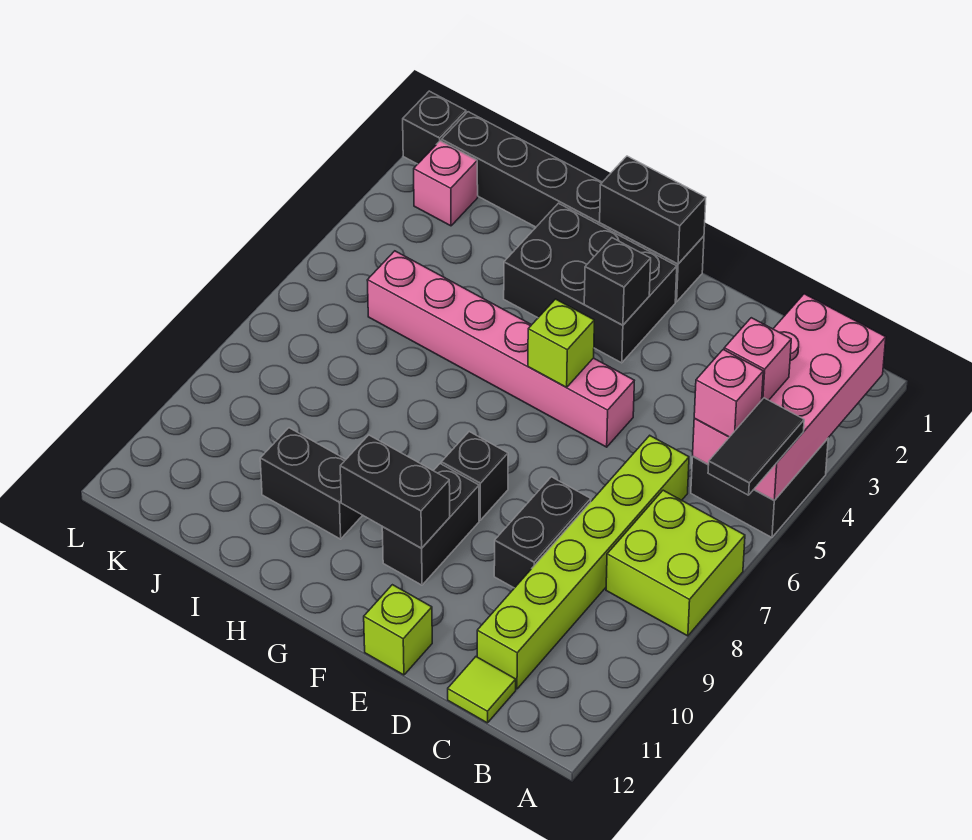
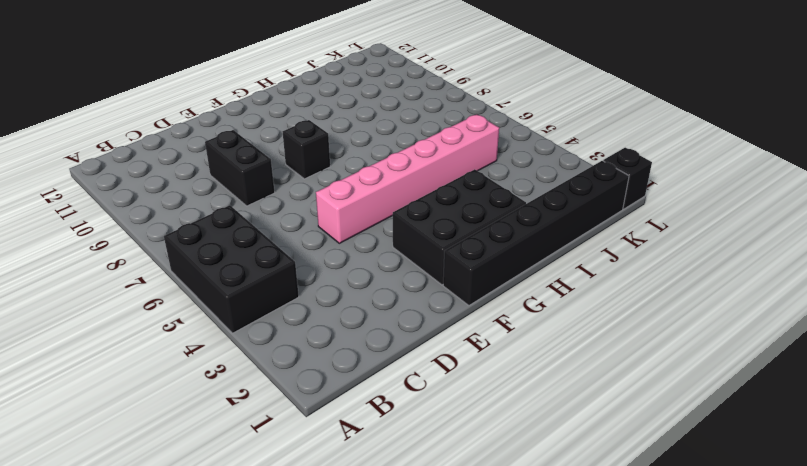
black brick A4:B6 level 1 -> black brick A4:B5 level 1
none -> lime brick A7:B8 level 1
none -> lime brick C6:C11 level 1
none -> lime tile C12 level 1

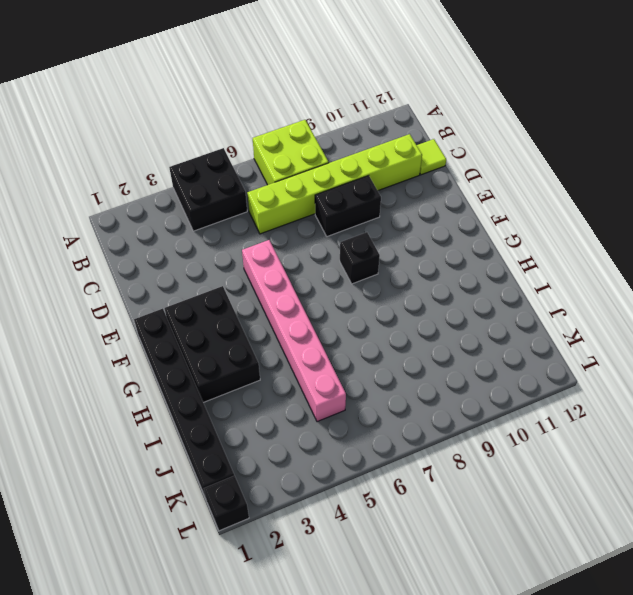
none -> lime brick E12 level 1
none -> black brick F9:F10 level 1
none -> black brick H10:I10 level 1

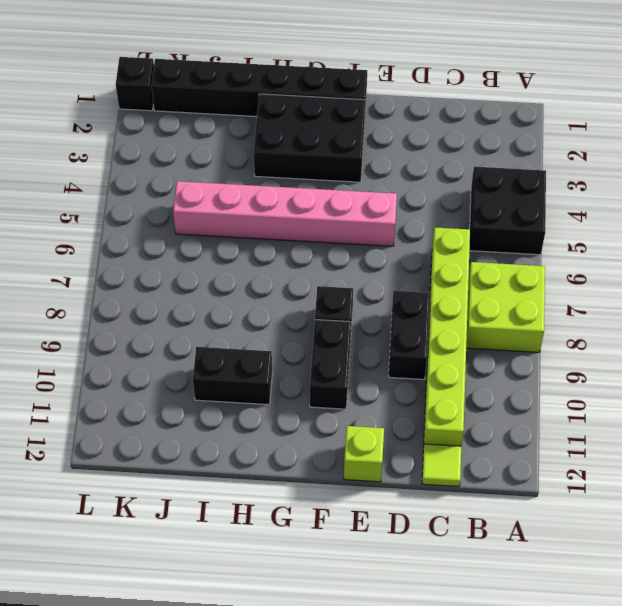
none -> pink brick K2 level 1
none -> pink brick A2:B5 level 2
none -> black brick F1:G1 level 2

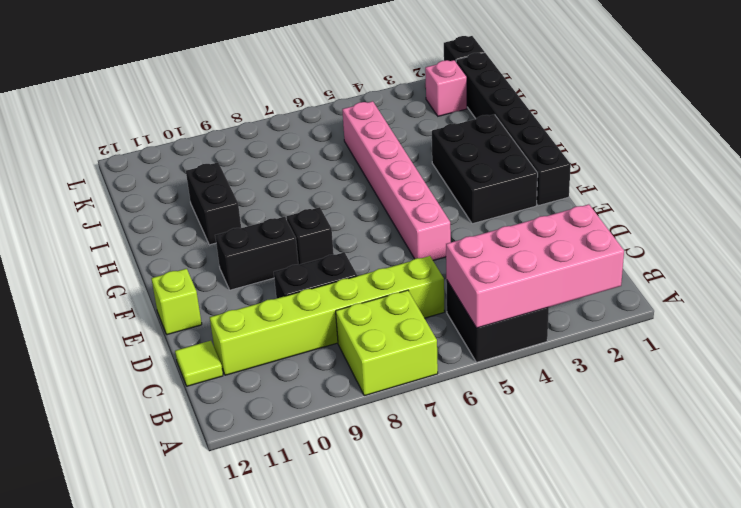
none -> black brick F1:G1 level 2
none -> black brick F3 level 2
none -> lime brick F5 level 2

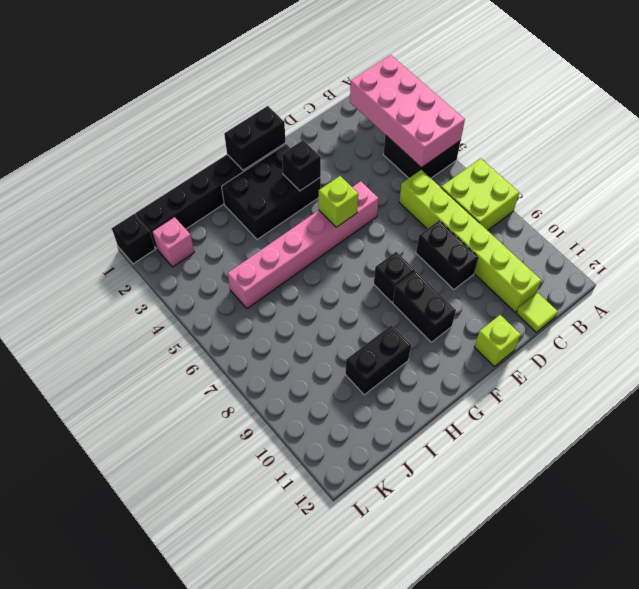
none -> black brick F10:G10 level 2
none -> black tile A5:A6 level 3
none -> pink brick B4 level 3

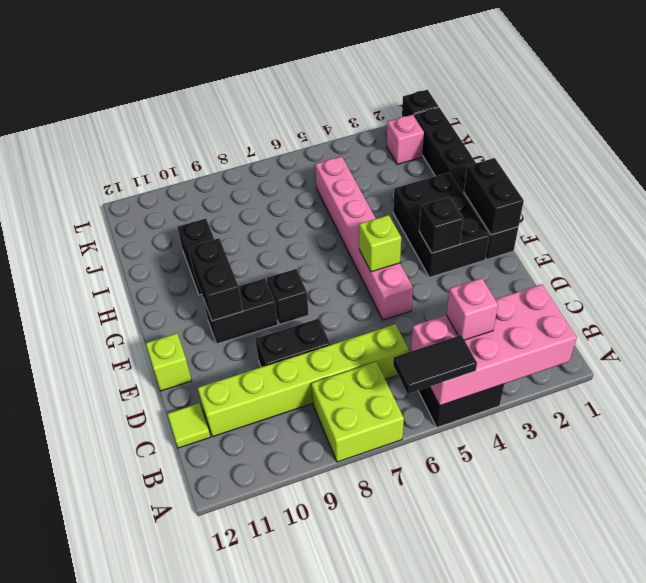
none -> pink brick B5 level 3

